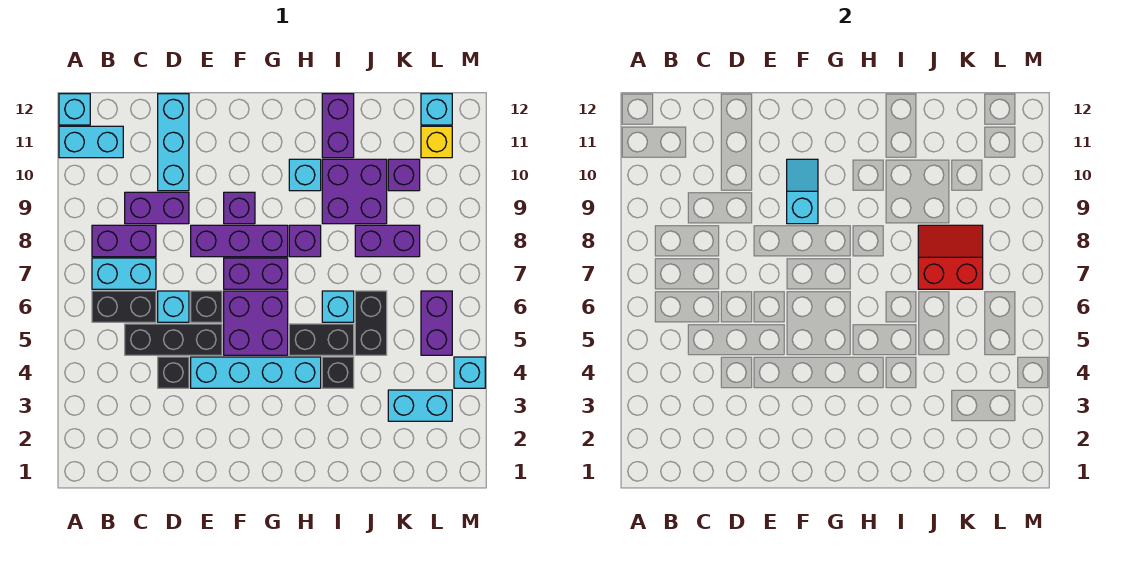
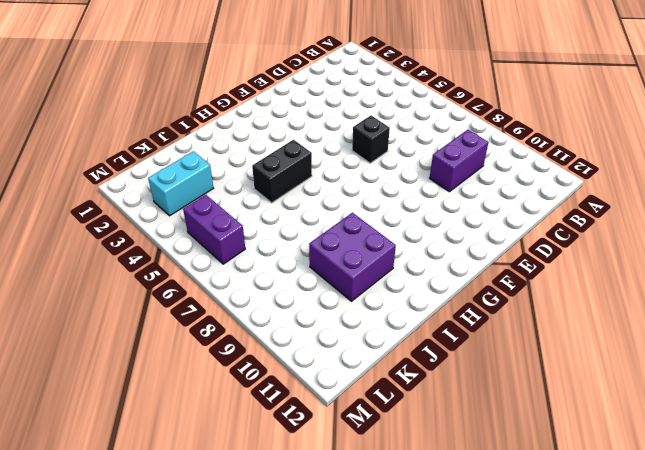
none -> cyan brick A11:B11 level 1
none -> cyan brick A12 level 1
none -> black brick B6:C6 level 1
none -> cyan brick B7:C7 level 1

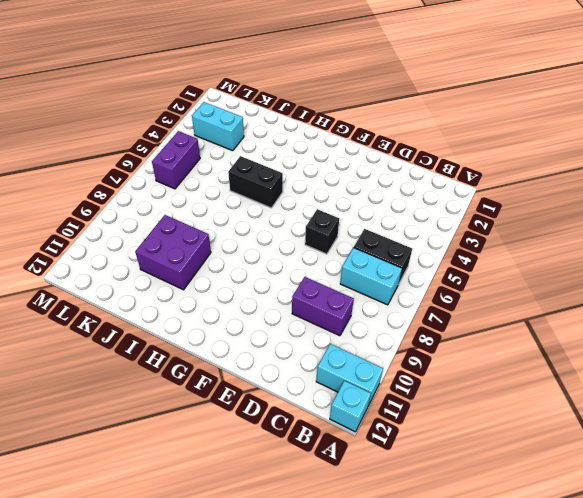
none -> purple brick B8:C8 level 1
none -> black brick C5:E5 level 1
none -> black brick D4 level 1
none -> cyan brick D6 level 1

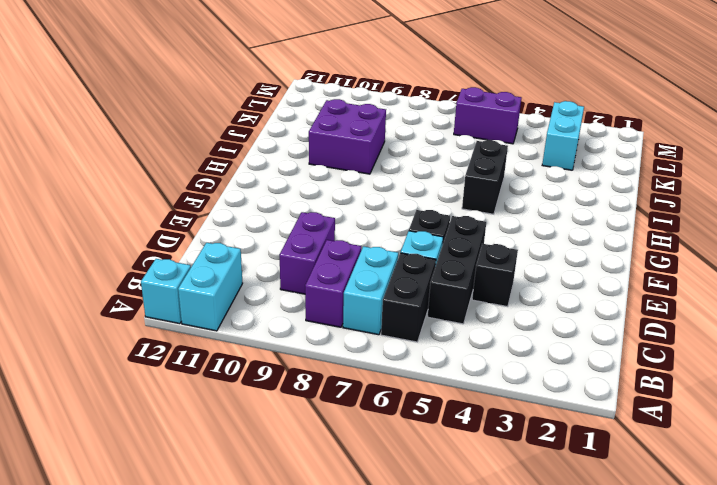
none -> cyan brick D10:D12 level 1
none -> cyan brick E4:H4 level 1
none -> purple brick E8:G8 level 1
none -> purple brick F5:G6 level 1

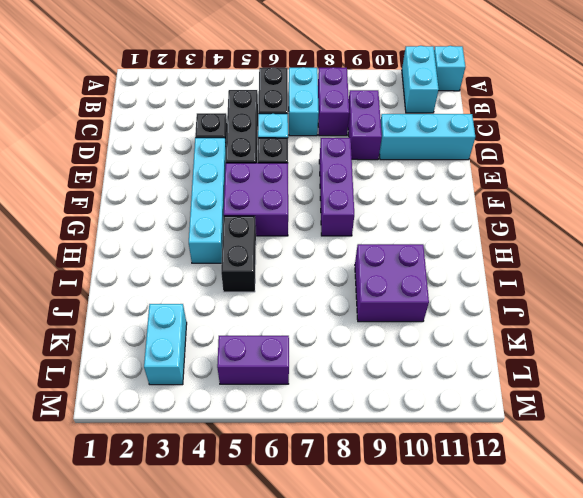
none -> purple brick F7:G7 level 1
none -> purple brick F9 level 1
none -> purple brick H8 level 1
none -> cyan brick H10 level 1

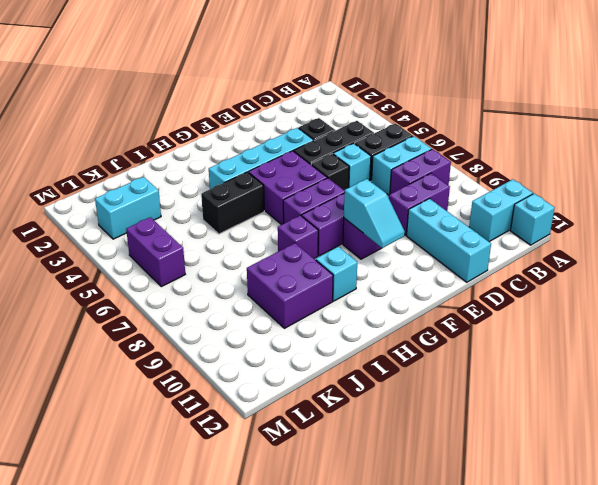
none -> black brick I4 level 1
none -> cyan brick I6 level 1
none -> purple brick I11:I12 level 1
none -> black brick J5:J6 level 1

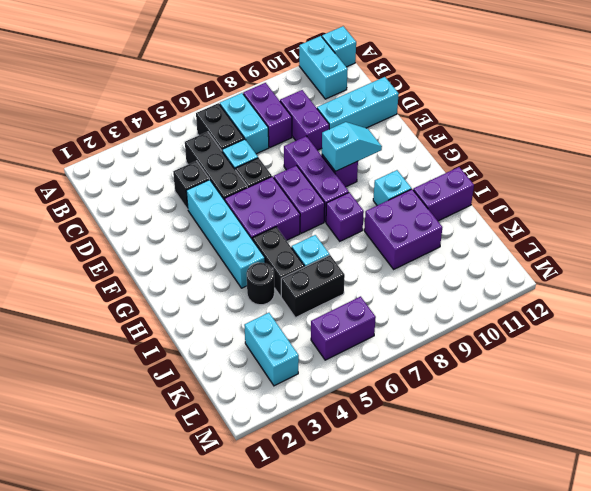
black round brick I4 level 1 -> black brick I4 level 1
none -> purple brick J8:K8 level 1
none -> purple brick K10 level 1
none -> yellow brick L11 level 1
none -> cyan brick L12 level 1

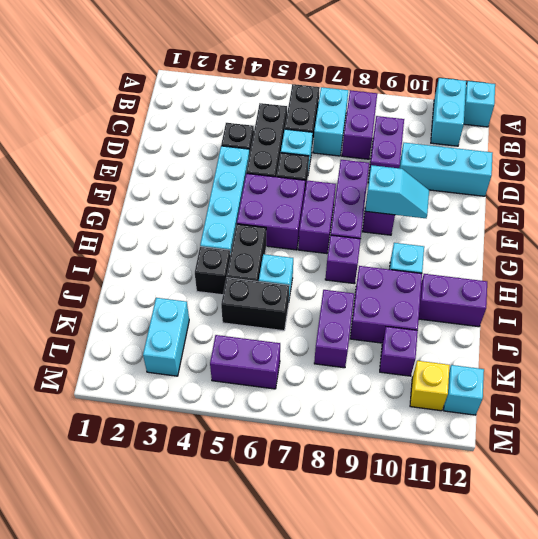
none -> cyan brick M4 level 1
none -> red slope J7:K8 level 2 top 7

